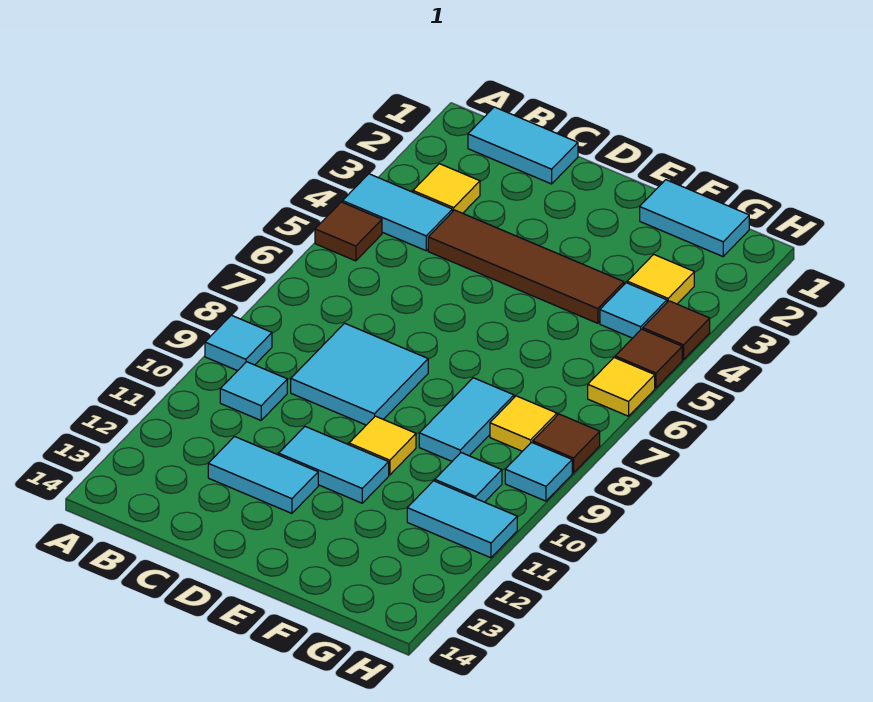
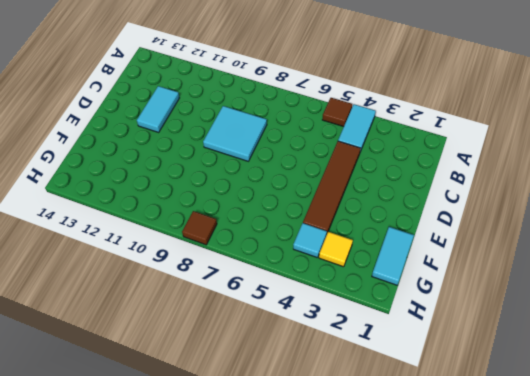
none -> cyan tile A9 level 1
none -> cyan tile B1:C1 level 1
none -> yellow tile B3 level 1

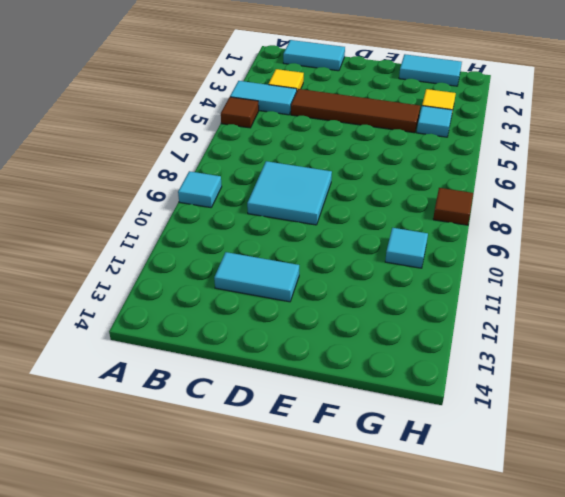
none -> cyan tile B10 level 1
none -> cyan tile D11:E11 level 1
none -> yellow tile E10 level 1

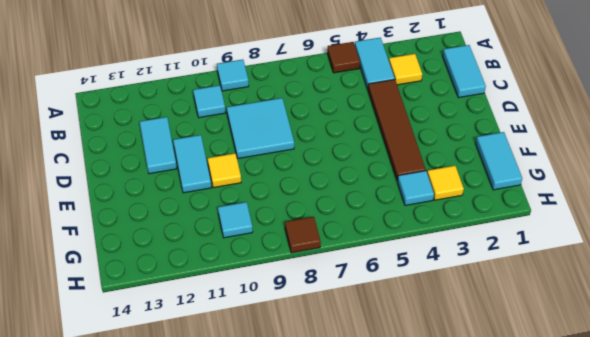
none -> cyan tile F8:F9 level 1
none -> yellow tile G8 level 1
none -> cyan tile G11:H11 level 1

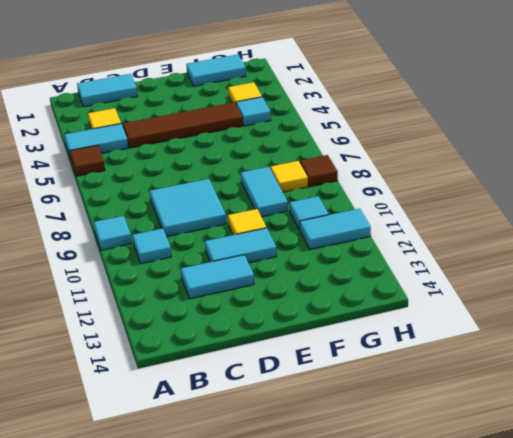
none -> brown tile H4 level 1
none -> brown tile H5 level 1
none -> yellow tile H6 level 1

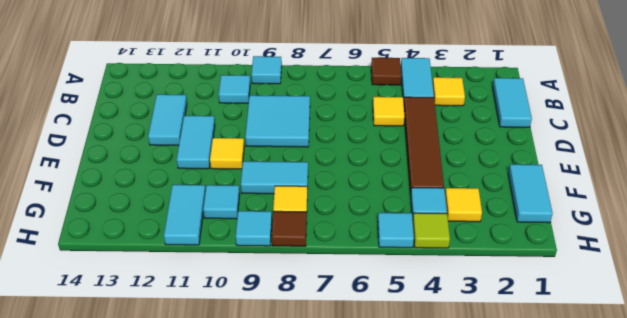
yellow tile C5 level 1 -> yellow tile H6 level 1
lime tile H4 level 1 -> brown tile H4 level 1
cyan tile H5 level 1 -> brown tile H5 level 1

